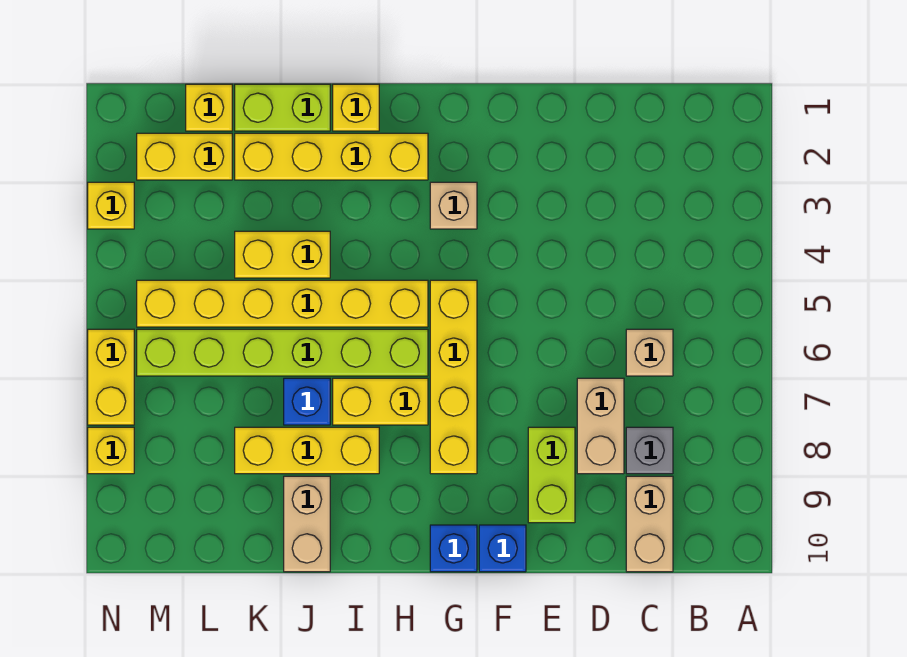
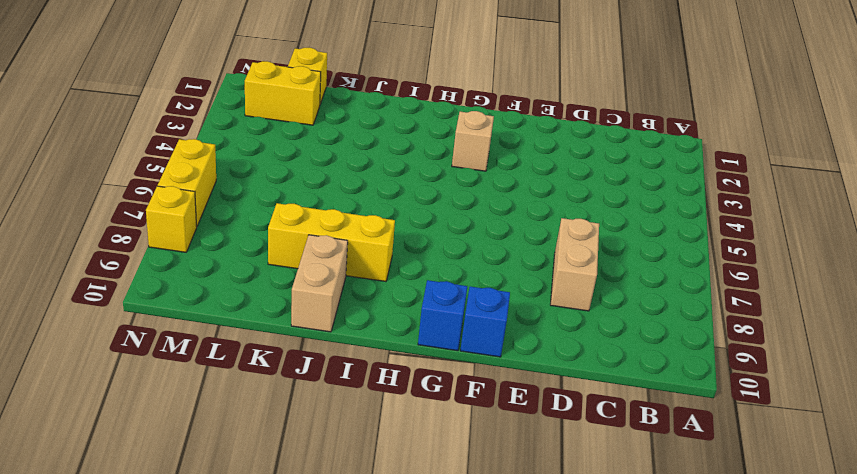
none -> tan brick C6 level 1
none -> grey brick C8 level 1
none -> tan brick C9:C10 level 1

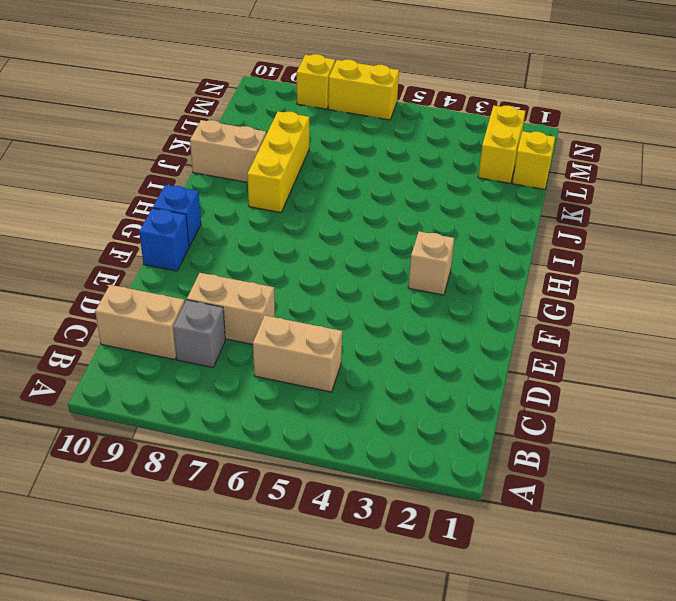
tan brick C5:C6 level 1 -> tan brick C6 level 1
none -> lime brick E8:E9 level 1
none -> yellow brick G5:G8 level 1
none -> yellow brick H2:K2 level 1

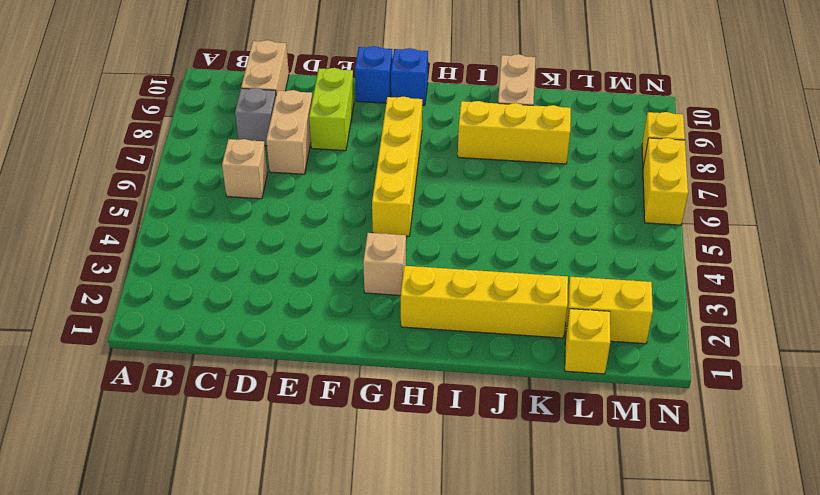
none -> yellow brick H5:M5 level 1
none -> lime brick H6:M6 level 1
none -> yellow brick H7:I7 level 1

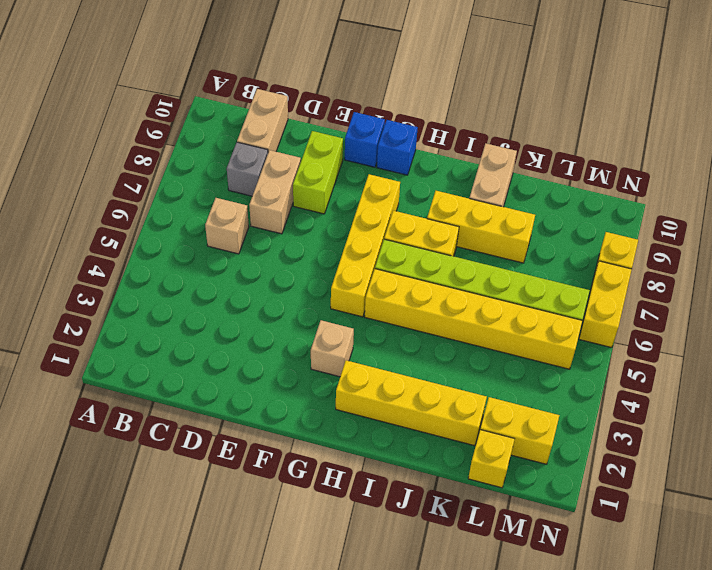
none -> yellow brick I1 level 1
none -> lime brick J1:K1 level 1
none -> yellow brick J4:K4 level 1

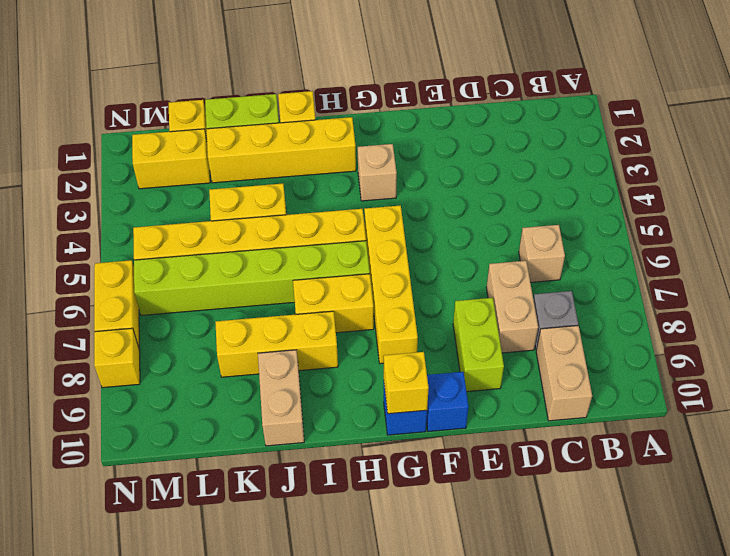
yellow brick G10 level 2 -> yellow brick N3 level 1
none -> blue brick J7 level 1

